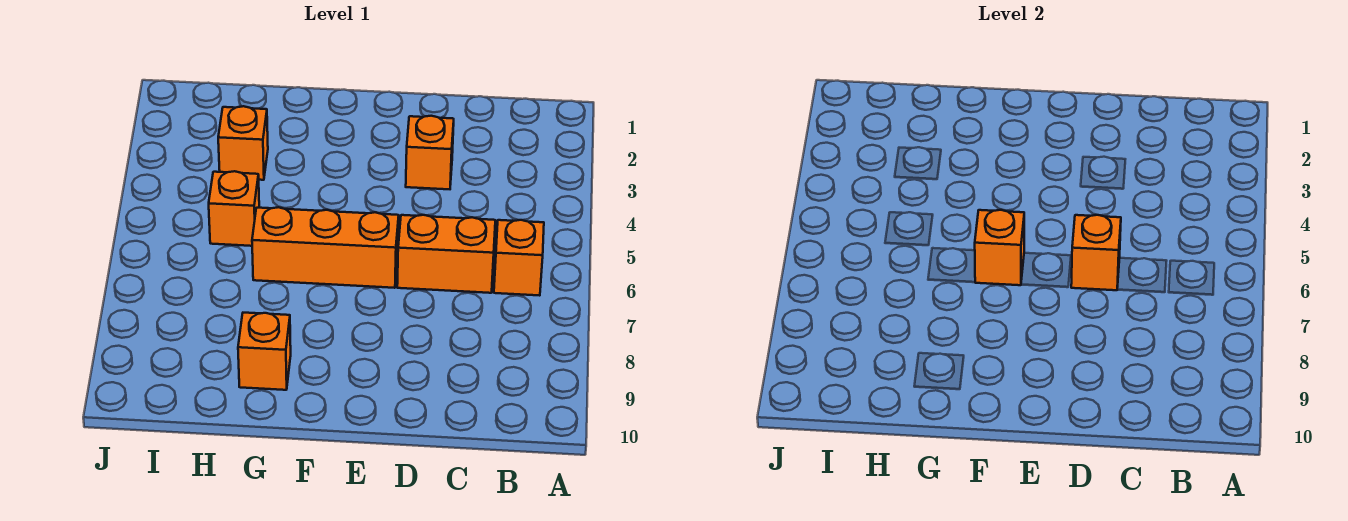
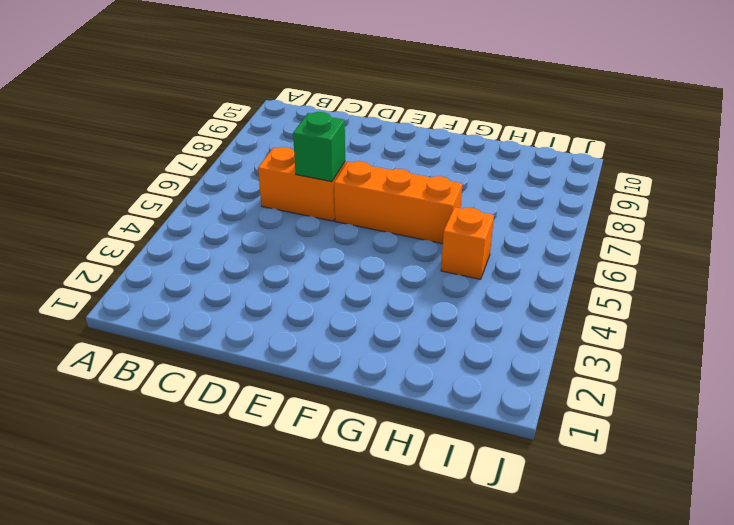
green brick D6 level 2 -> orange brick D6 level 2
none -> orange brick B6 level 1
none -> orange brick D3 level 1

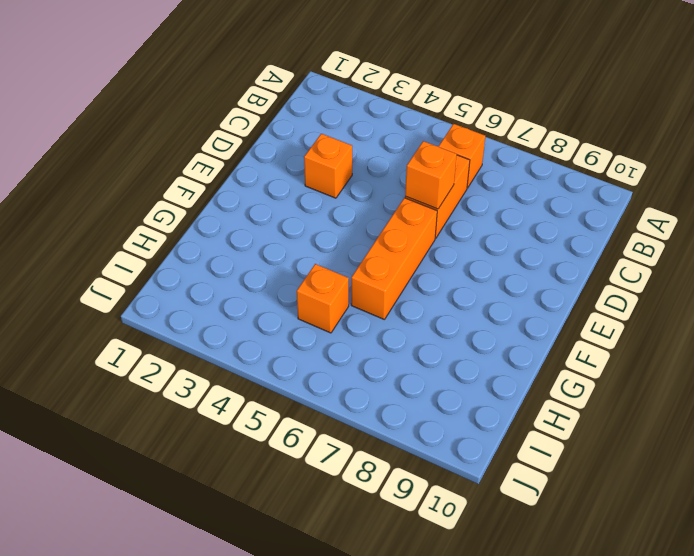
none -> orange brick G9 level 1
none -> orange brick H3 level 1

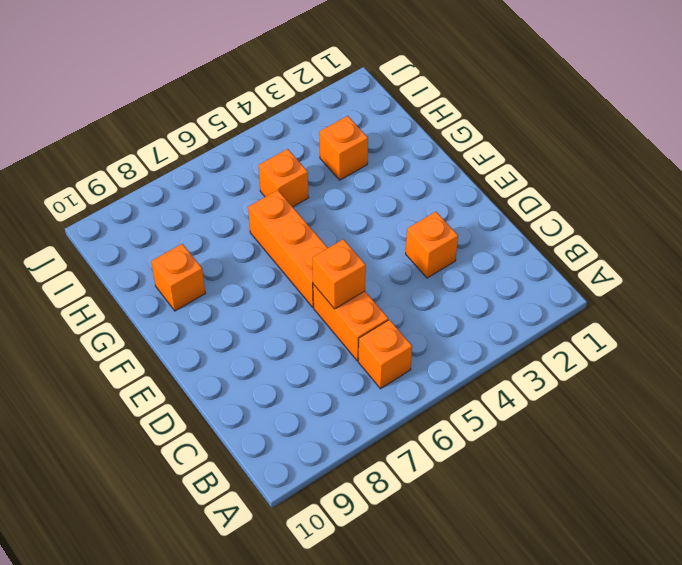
none -> orange brick F6 level 2

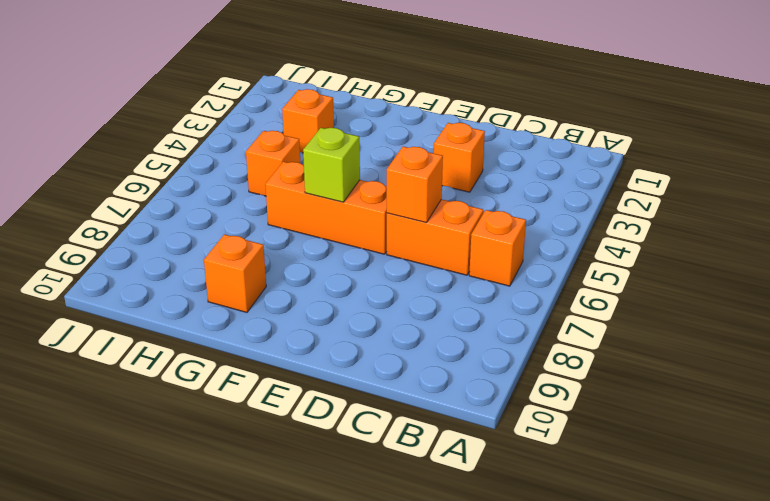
lime brick F6 level 2 -> orange brick F6 level 2

